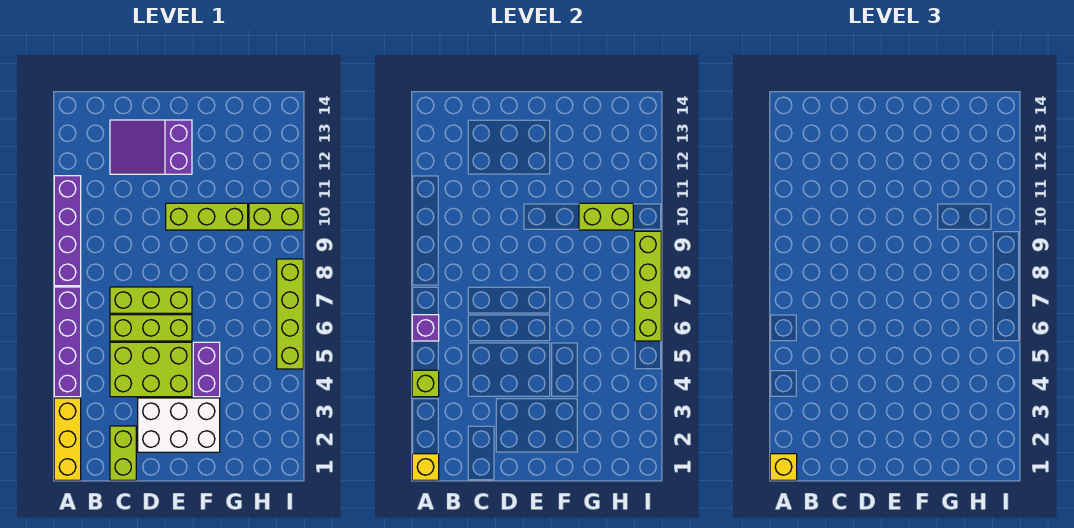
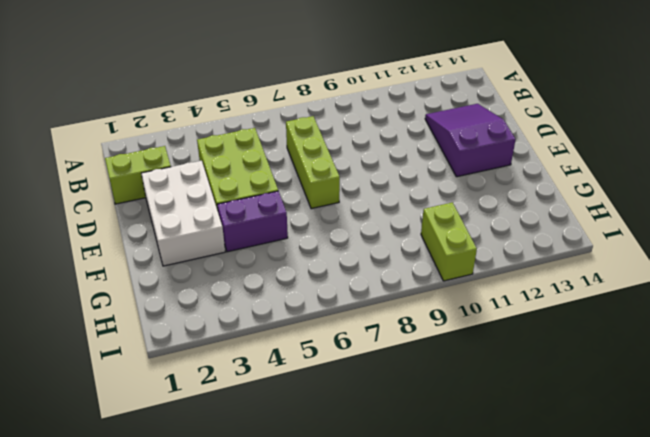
none -> yellow brick A1:A3 level 1
none -> purple brick A4:A7 level 1
none -> purple brick A8:A11 level 1

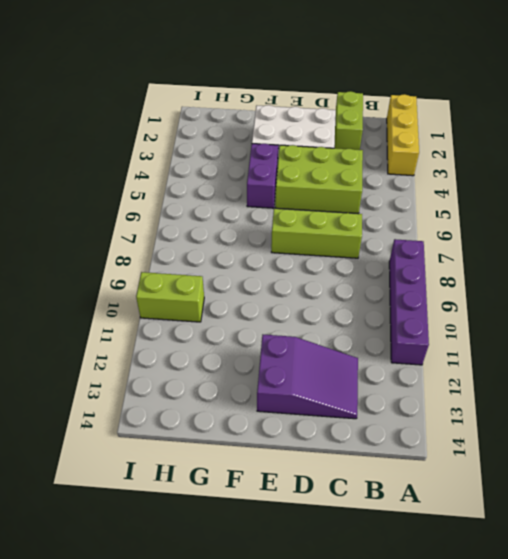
none -> purple brick A4:A7 level 1
none -> lime brick C6:E6 level 1
none -> lime brick E10:G10 level 1

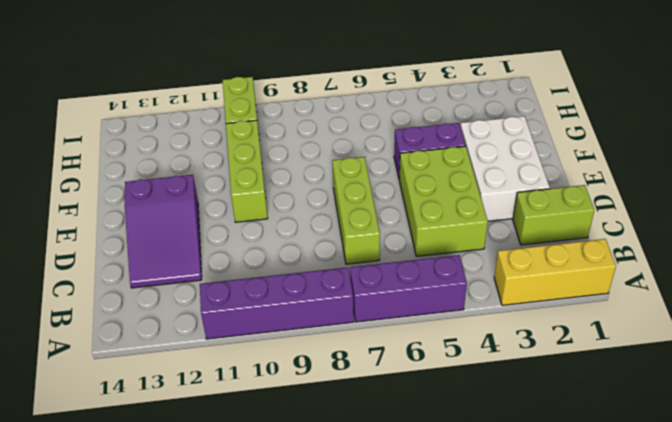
purple brick A5:A7 level 1 -> purple brick A4:A7 level 1
none -> lime brick C6:E6 level 1
none -> lime brick I5:I8 level 1
none -> yellow brick A1 level 2

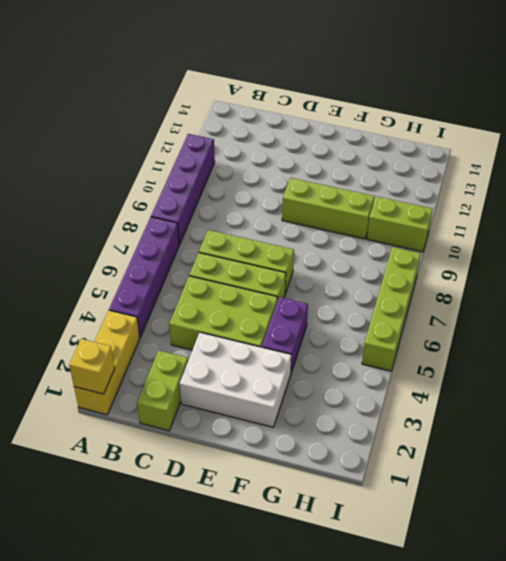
none -> purple slope C12:E13 level 1 top E
none -> lime brick A4 level 2
none -> purple brick A6 level 2

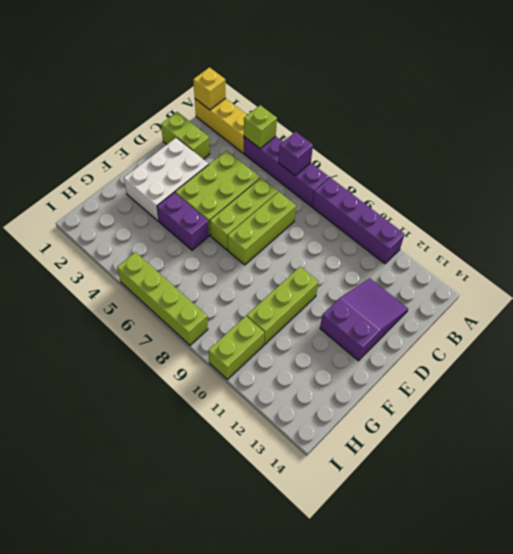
none -> lime brick G10:H10 level 2
none -> lime brick I6:I9 level 2
none -> yellow brick A1 level 3

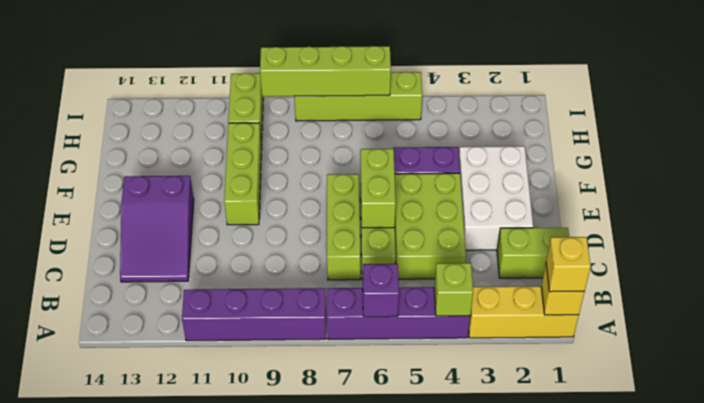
lime brick D6:E6 level 2 -> lime brick G10:H10 level 2

